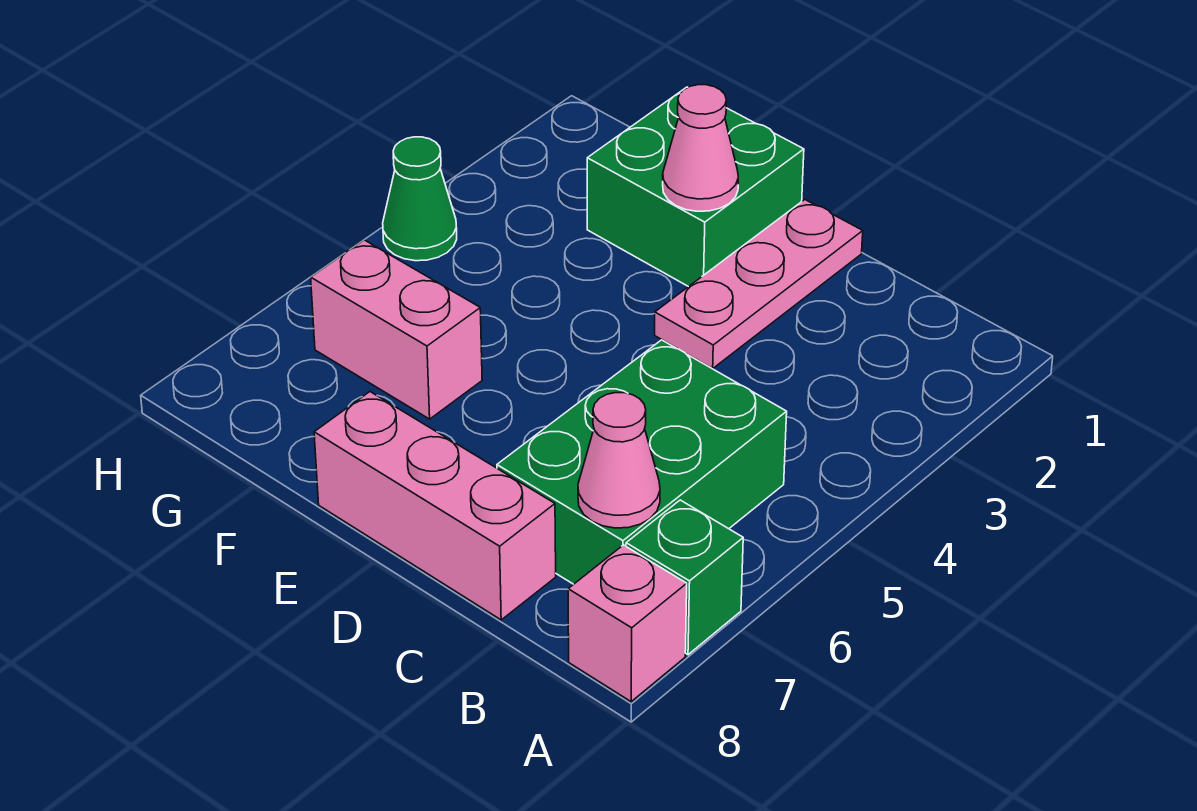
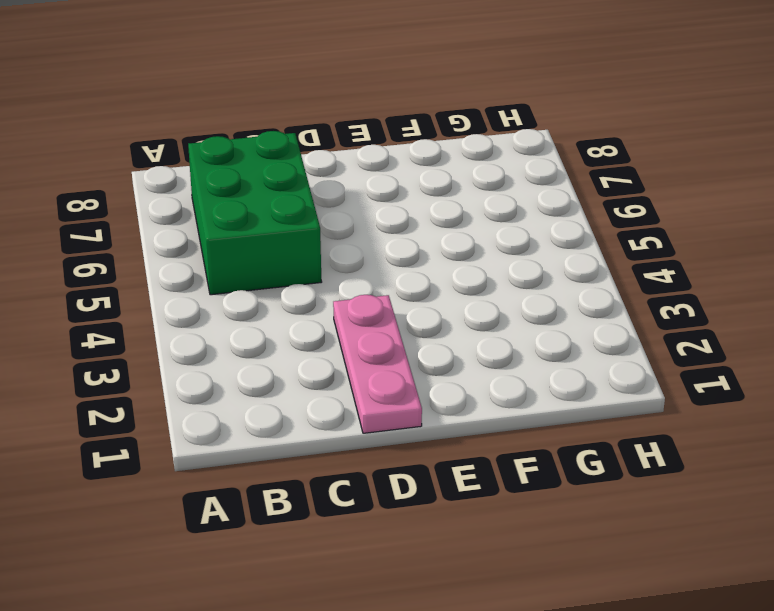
none -> green brick A7 level 1
none -> pink brick A8 level 1

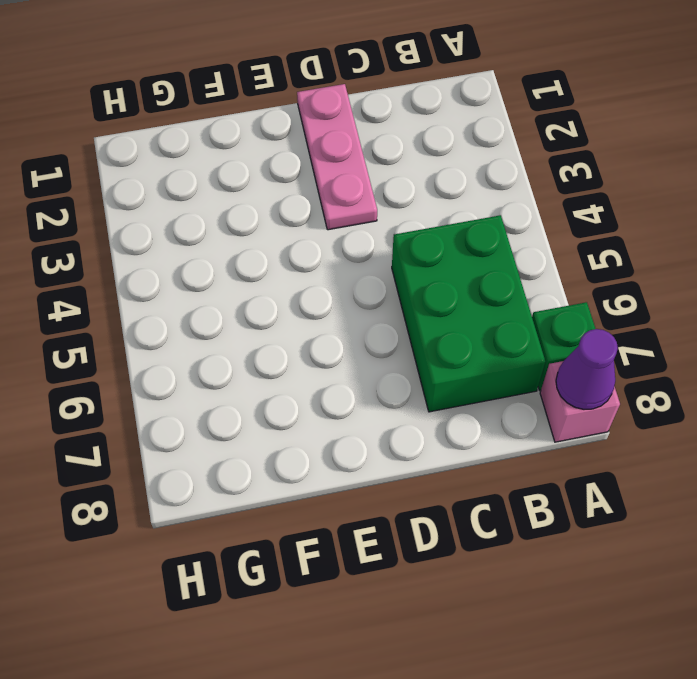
purple cone A8 level 2 -> none
none -> pink brick C8:E8 level 1
none -> green brick E1:F2 level 1

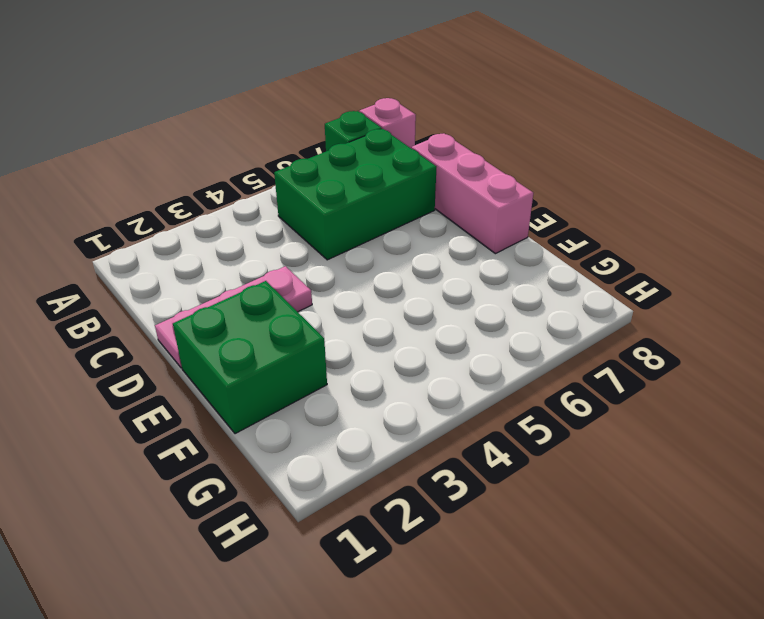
none -> pink brick F6:G6 level 1
none -> green cone H4 level 1

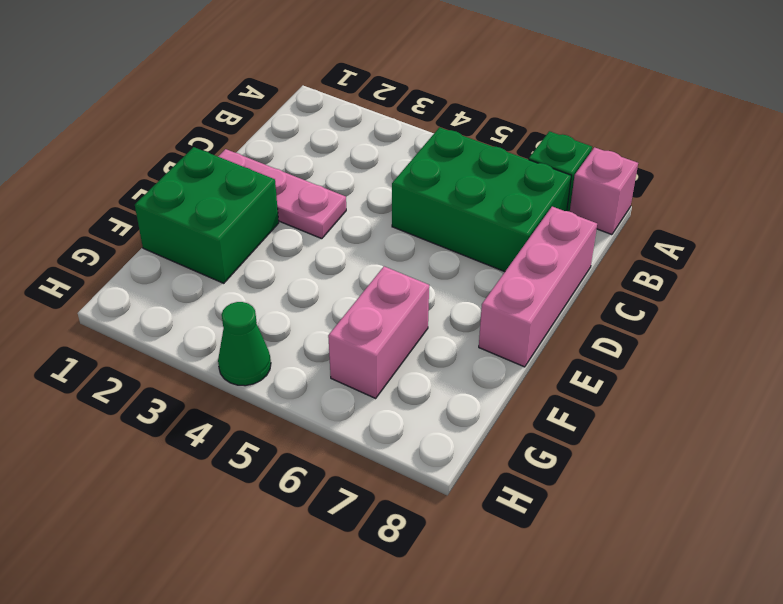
none -> pink cone B7 level 2
none -> pink cone E2 level 2

